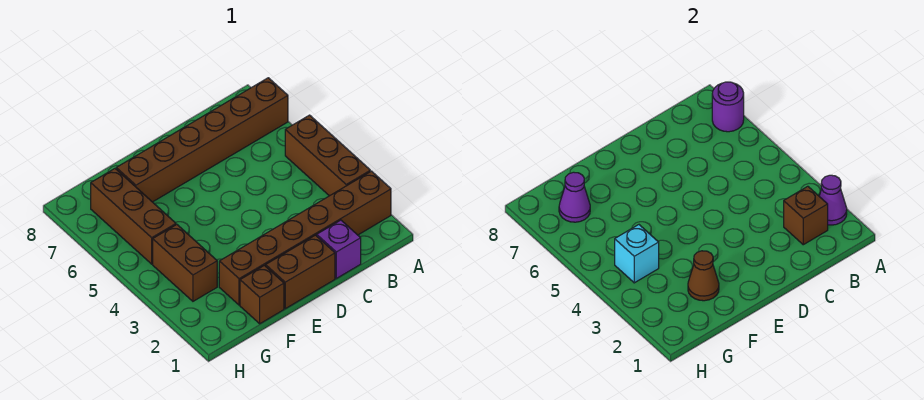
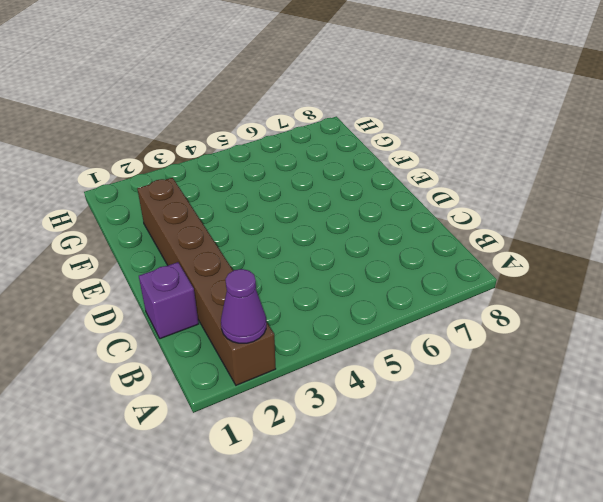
none -> brown brick A3:A5 level 1
none -> brown brick A7:F7 level 1
none -> brown brick D1:E1 level 1

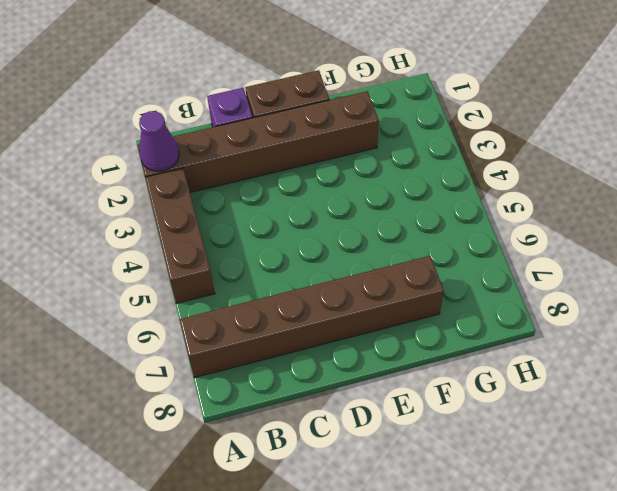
none -> brown brick F1 level 1
none -> brown brick G3:G4 level 1
none -> brown brick G5:G7 level 1

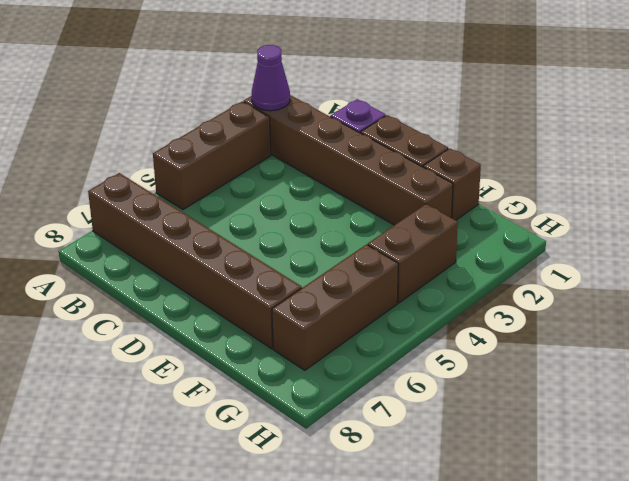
none -> purple round brick A7 level 2
none -> brown brick B2 level 2
none -> brown cone F2 level 2

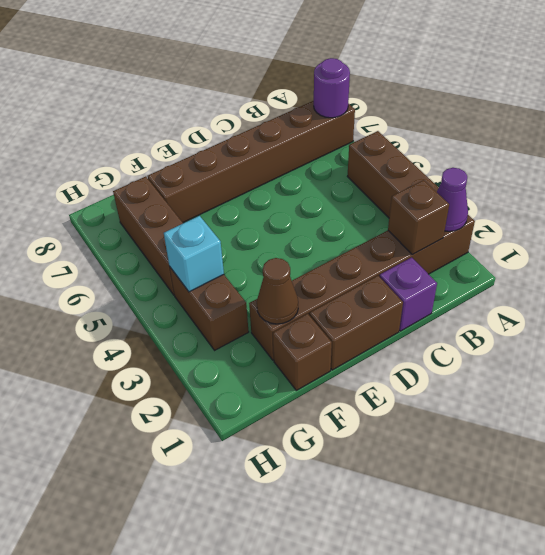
none -> purple cone G7 level 2

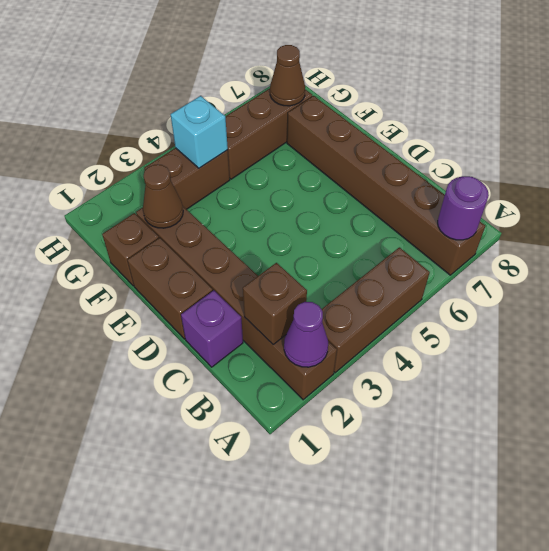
brown cone G7 level 2 -> purple cone G7 level 2

